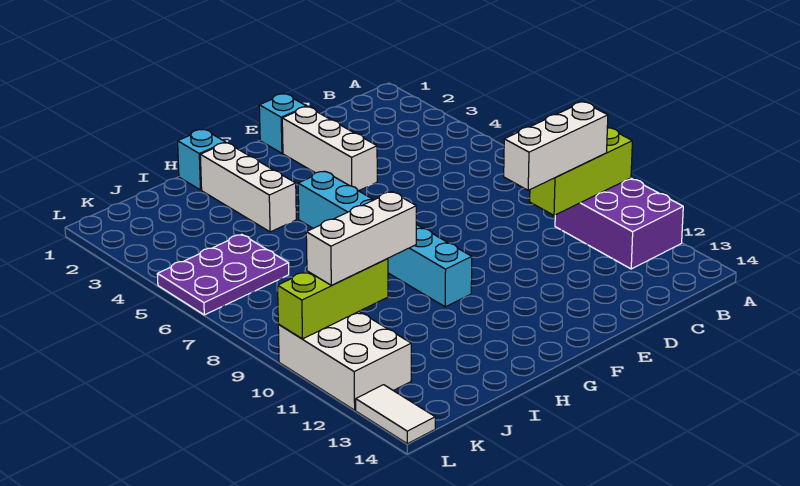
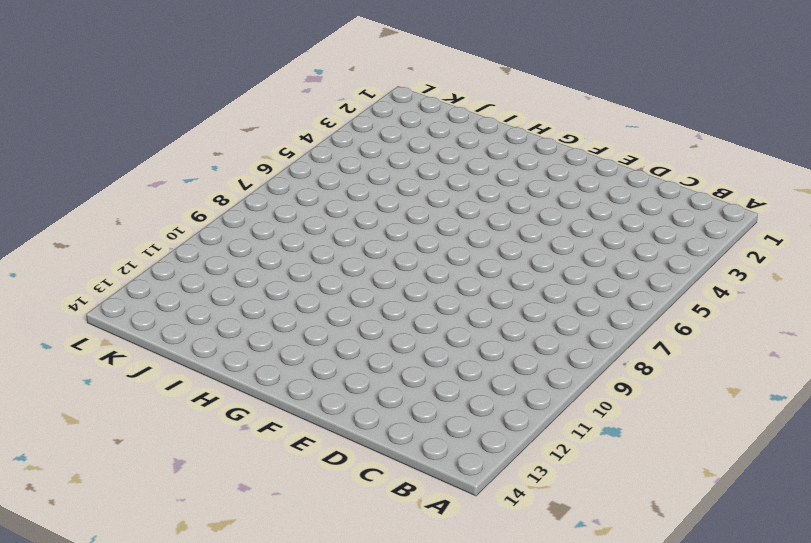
none -> purple brick A10:B12 level 1
none -> cyan brick E1 level 1
none -> white brick E2:E4 level 1

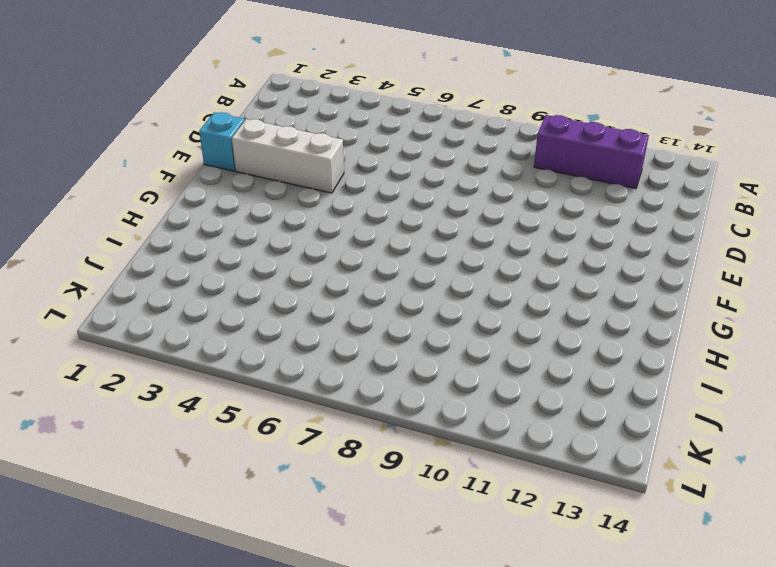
purple brick B10:B12 level 1 -> purple brick A10:B12 level 1
none -> cyan brick G5:G10 level 1
none -> cyan brick H1 level 1
none -> white brick H2:H4 level 1

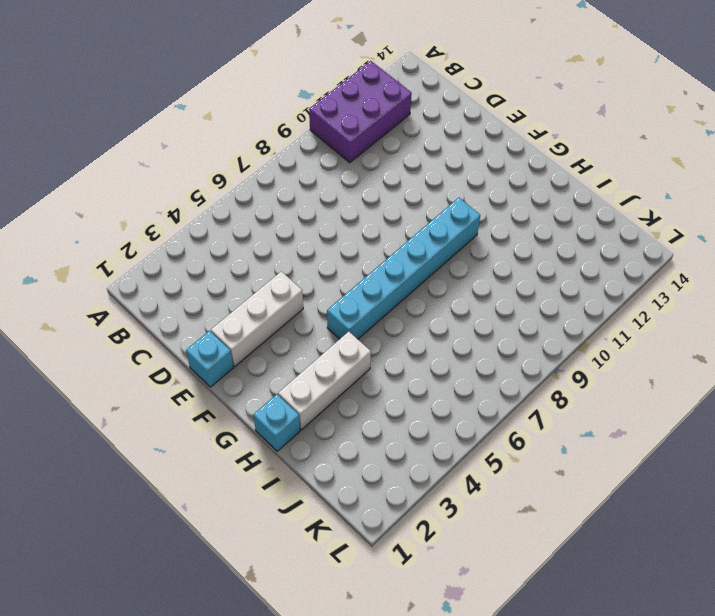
none -> purple plate J5:L6 level 1
none -> white brick K10:L12 level 1
none -> white tile L13:L14 level 1

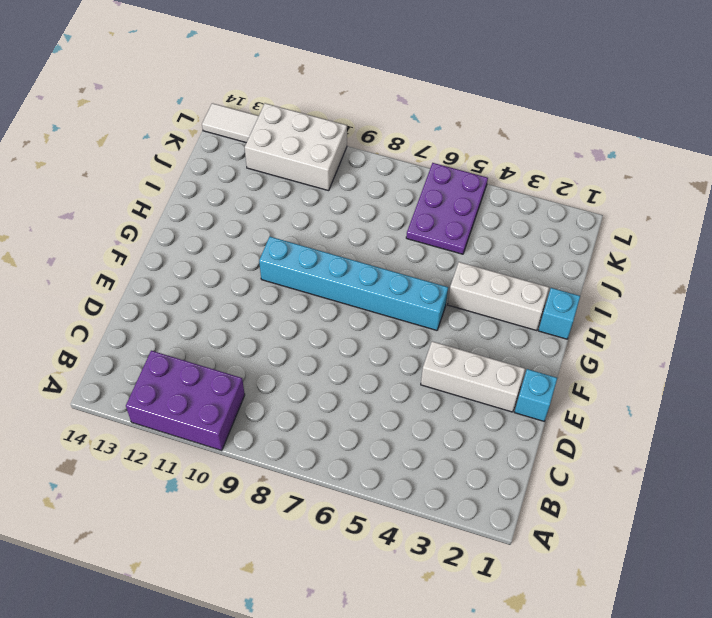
none -> lime brick A10:C10 level 2
none -> lime brick J10:L10 level 2
none -> white brick B10:D10 level 3

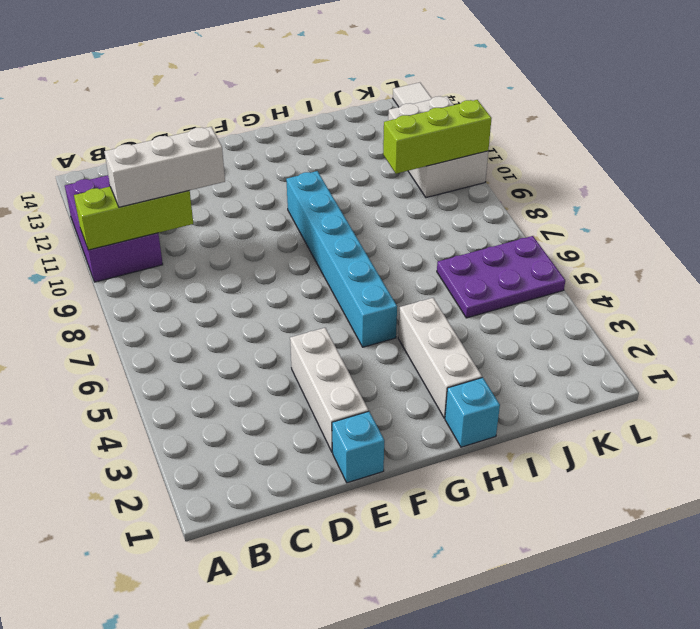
none -> white brick I10:K10 level 3

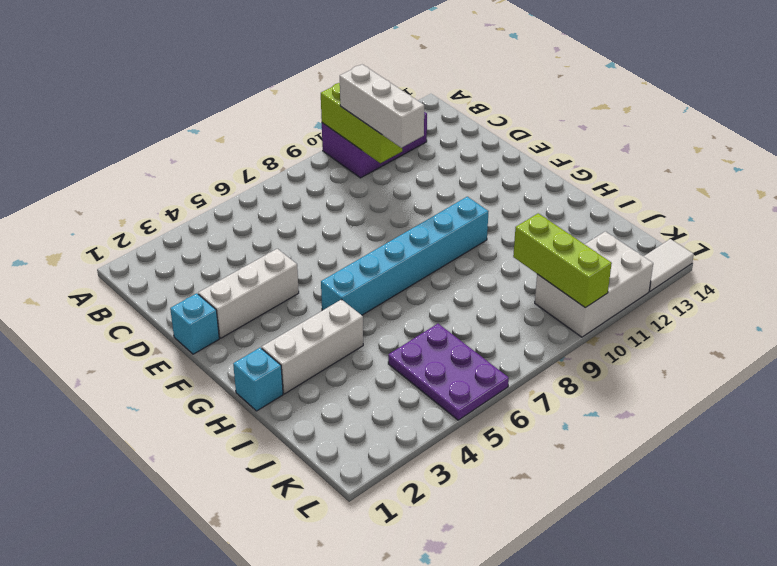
none -> white brick I10:K10 level 3

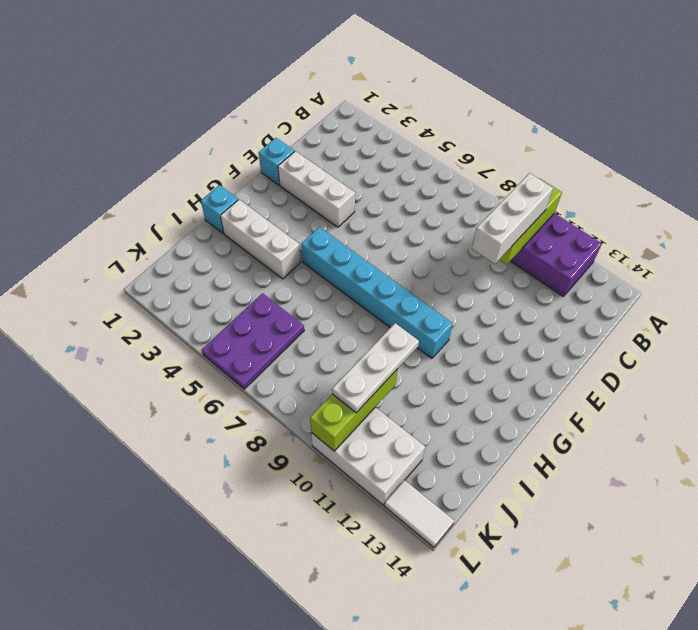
white plate I10:K10 level 3 -> white brick I10:K10 level 3

